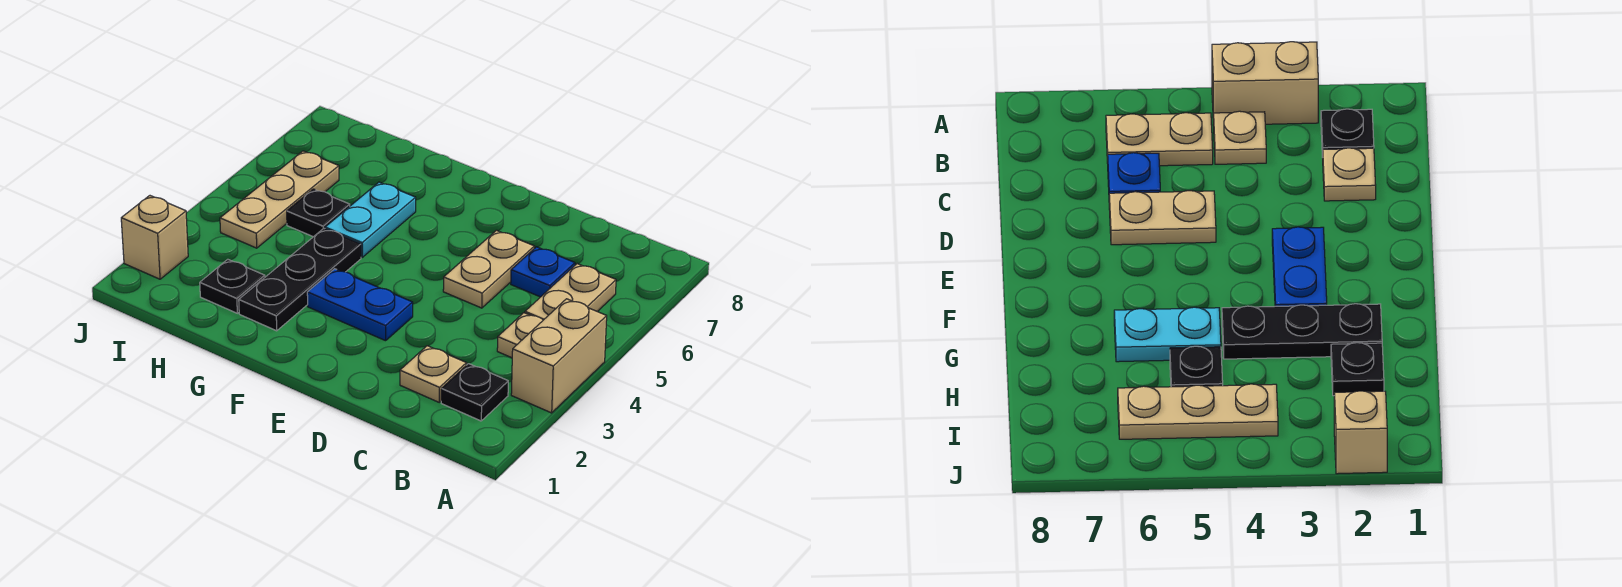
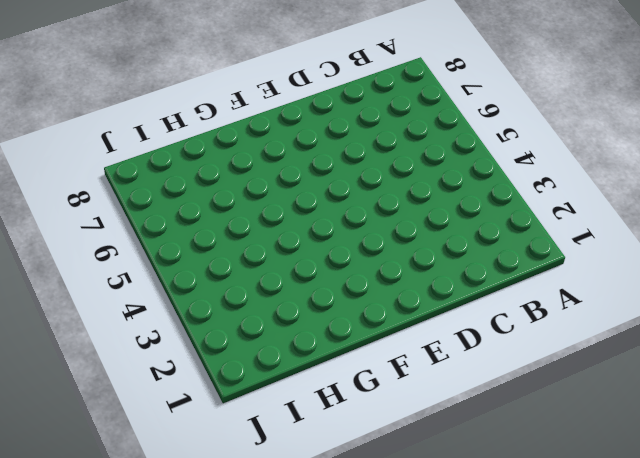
none -> tan brick A3:A4 level 1
none -> black plate B2 level 1
none -> tan plate B4 level 1

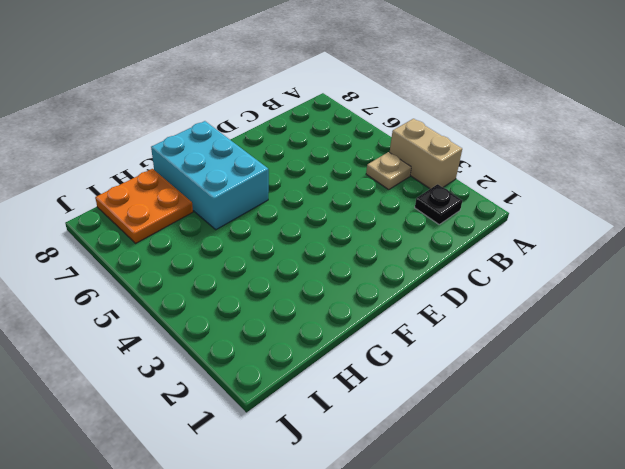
cyan brick F6:G8 level 1 -> cyan plate G5:G6 level 1
orange plate H7:I8 level 1 -> none
none -> tan plate B5:B6 level 1
none -> tan plate C2 level 1
none -> blue plate C6 level 1

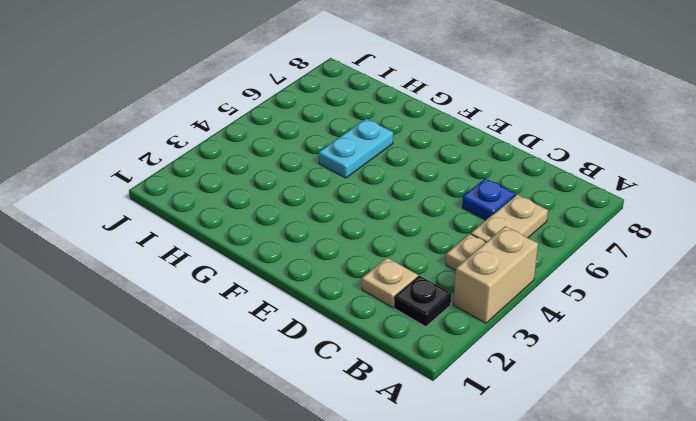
none -> tan plate D5:D6 level 1
none -> blue plate E3:F3 level 1
none -> black plate G2:G4 level 1

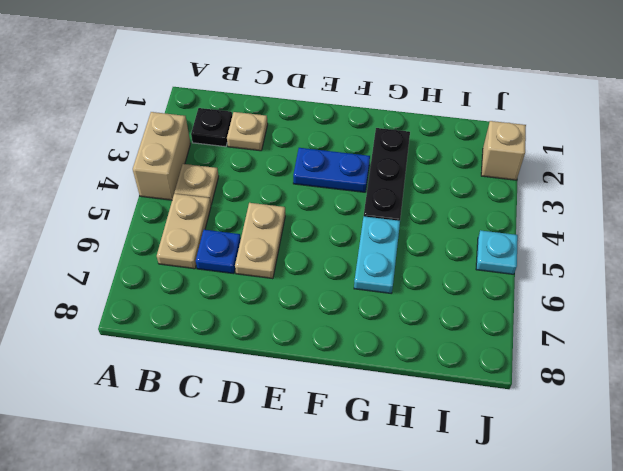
cyan plate J5 level 1 -> none
none -> black plate H2 level 1
none -> black plate H5 level 1
none -> tan plate I4:I6 level 1

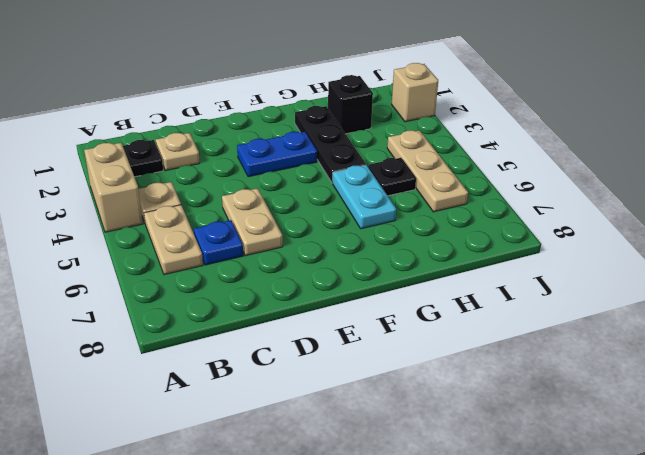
black brick H2 level 1 -> black plate H2 level 1

